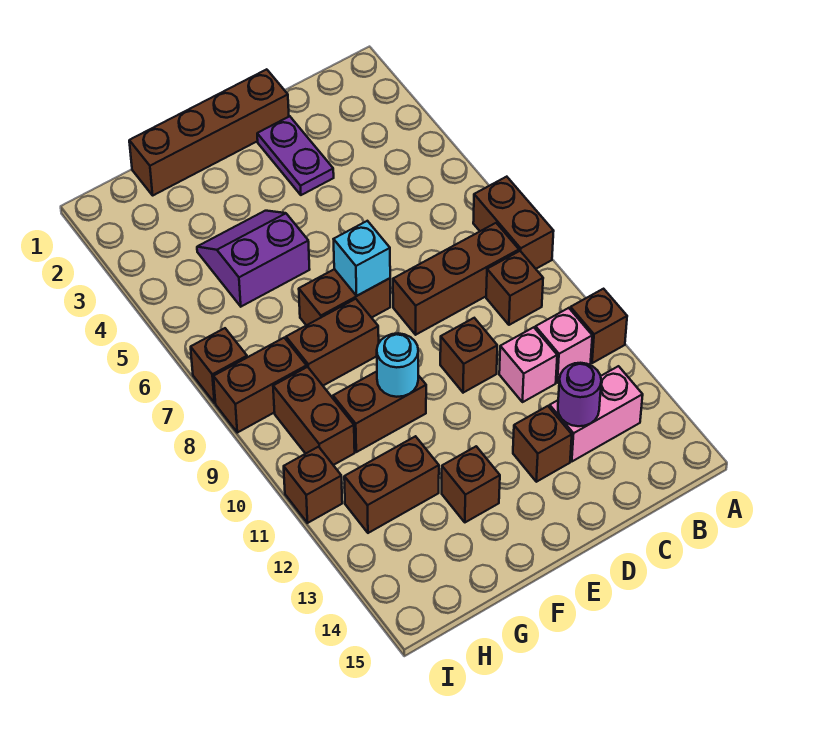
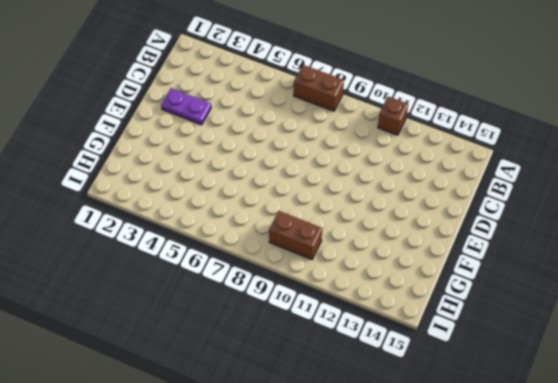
none -> brown brick B8:D8 level 1
none -> brown brick B9 level 1
none -> pink brick B11 level 1

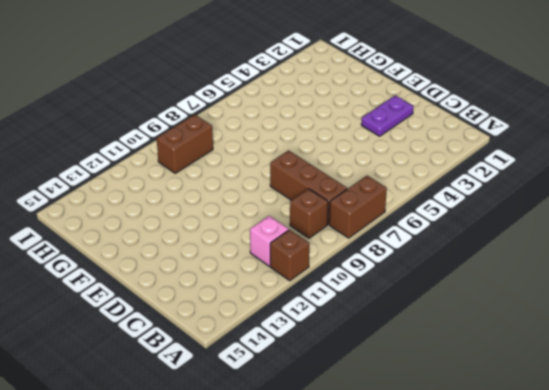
none -> pink brick B13:C13 level 1
none -> pink brick C11 level 1
none -> brown brick D1:G1 level 1

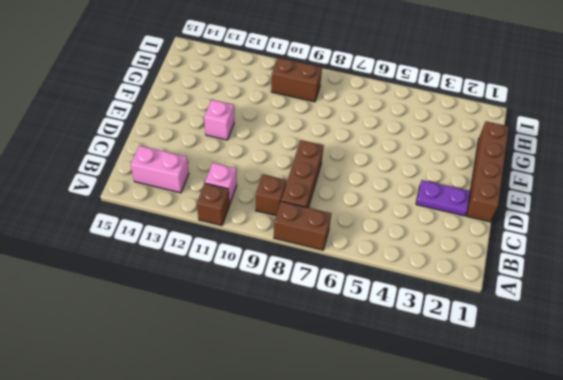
pink brick B13:B14 level 1 -> pink brick B13:C13 level 1
pink brick E12 level 1 -> pink brick C11 level 1
none -> brown brick D10 level 1
none -> brown brick D13 level 1
none -> brown brick E7:F7 level 1

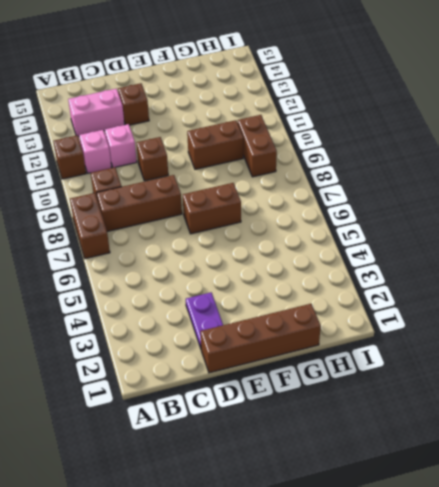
none -> purple slope F4:G5 level 1 top 5
none -> brown brick F8:G8 level 1
none -> brown brick F13 level 1

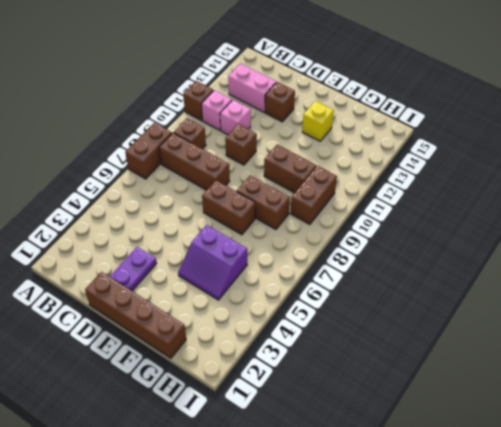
yellow brick F13 level 1 -> brown brick F13 level 1
none -> brown brick G12:H12 level 1
none -> brown brick H8:I8 level 1
none -> brown brick I7 level 1

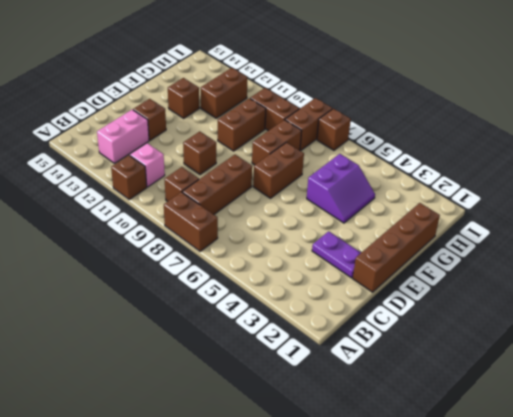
none -> pink brick C11 level 1
none -> brown brick I11 level 1
none -> purple round brick C13 level 2

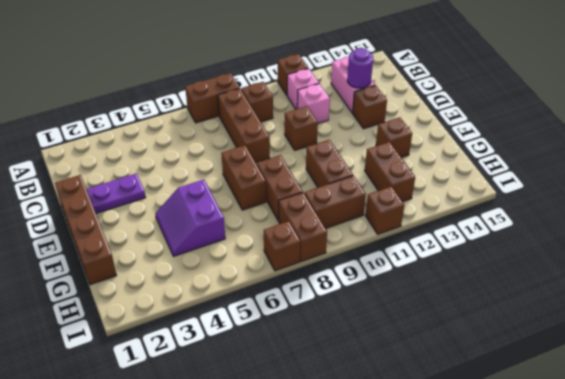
none -> cyan brick E7 level 2
none -> cyan round brick F10 level 2

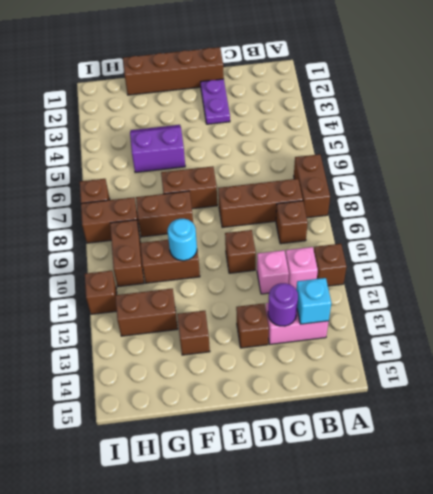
cyan brick B13 level 2 -> cyan brick E7 level 2

